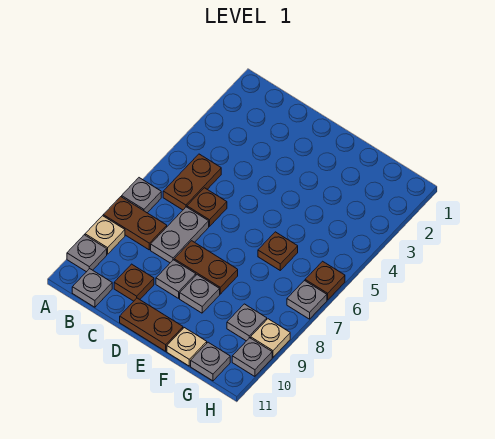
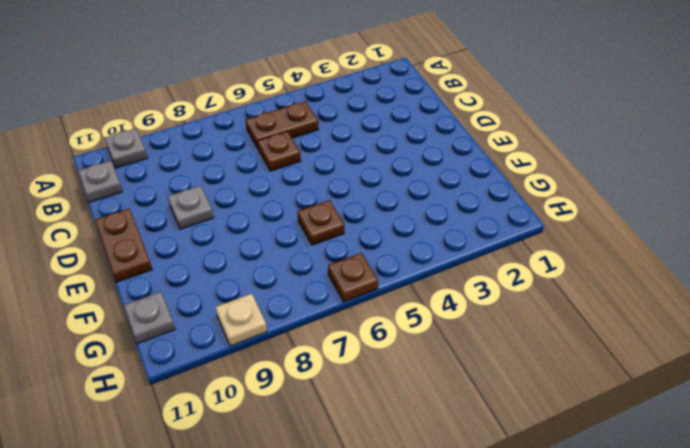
none -> grey plate A7 level 1
none -> brown plate A8:B8 level 1
none -> tan plate A9 level 1

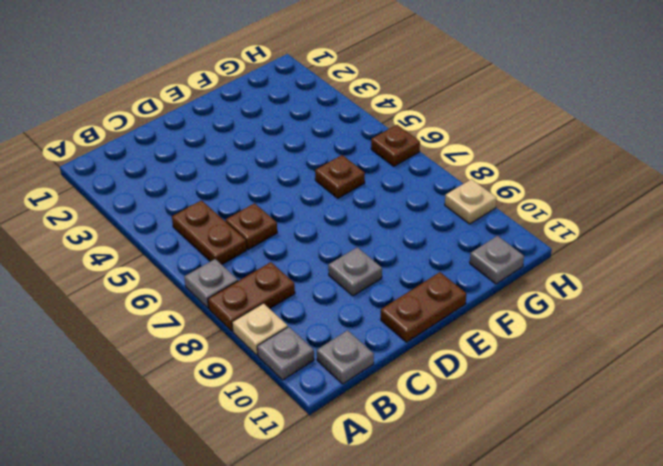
none -> grey plate C7:C8 level 1
none -> brown plate C10 level 1
none -> brown plate D8:E8 level 1

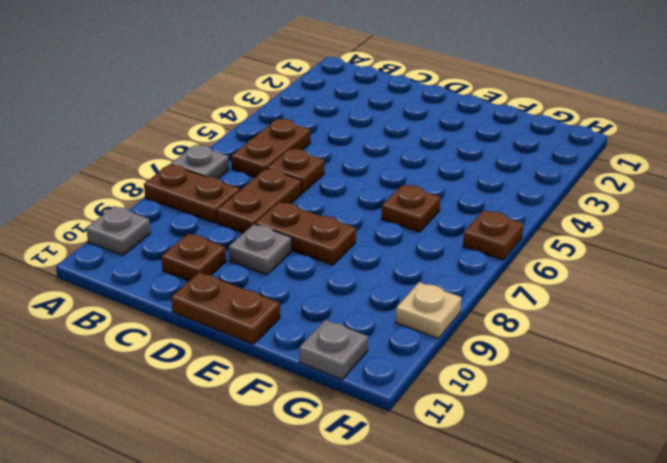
brown plate C7:C8 level 1 -> grey plate C7:C8 level 1
none -> tan plate A9 level 1
none -> grey plate B11 level 1
none -> grey plate E9 level 1

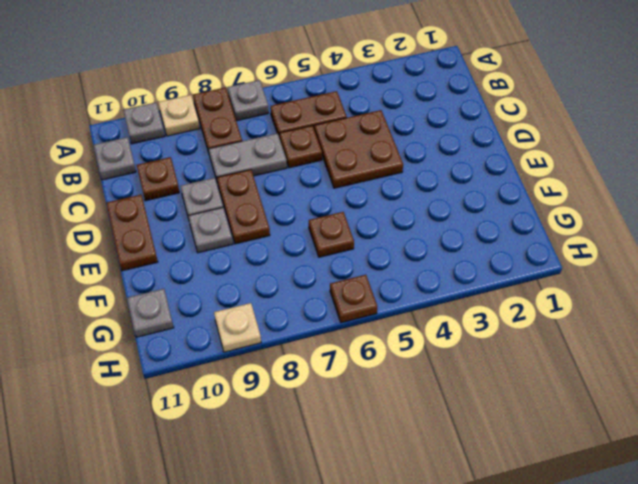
brown plate C4:D5 level 1 -> none
none -> tan plate F11 level 1
none -> grey plate G9 level 1
none -> grey plate H7 level 1

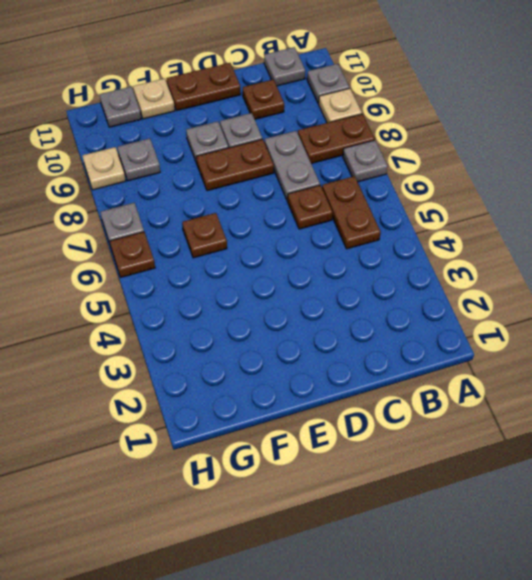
none -> grey plate H10 level 1

